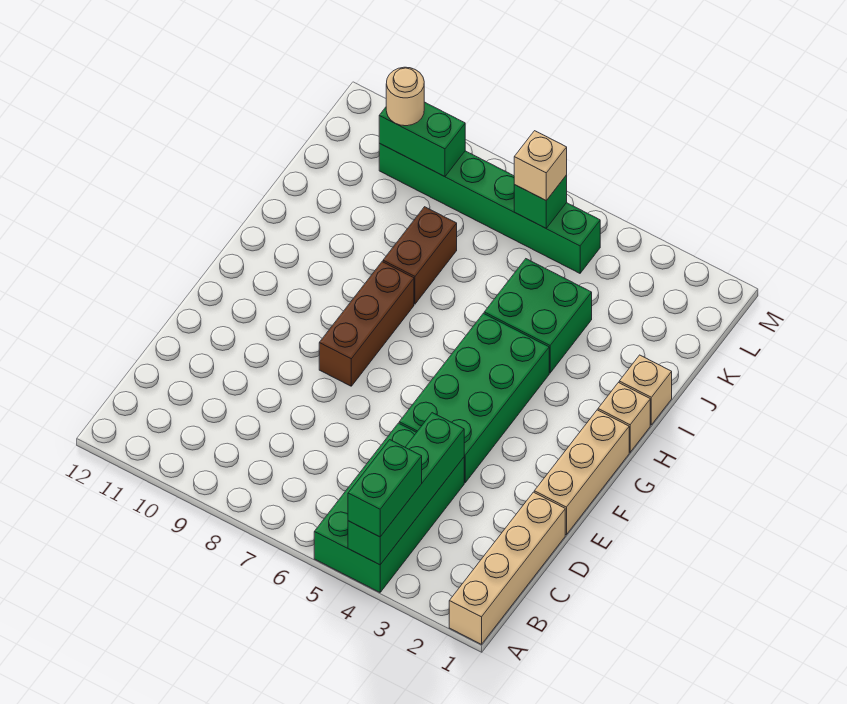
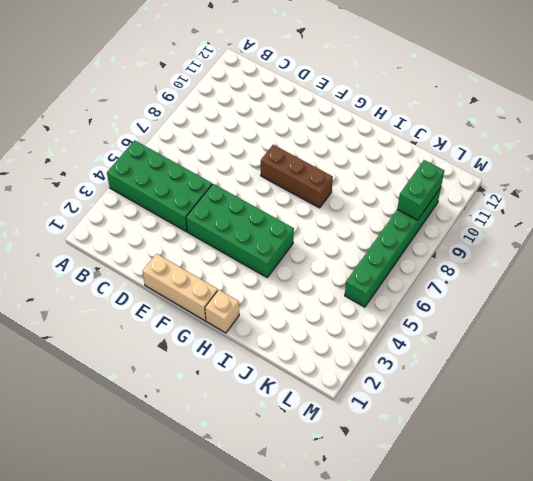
none -> tan brick A1:D1 level 1
none -> tan brick I1 level 1
none -> green brick I4:J5 level 1

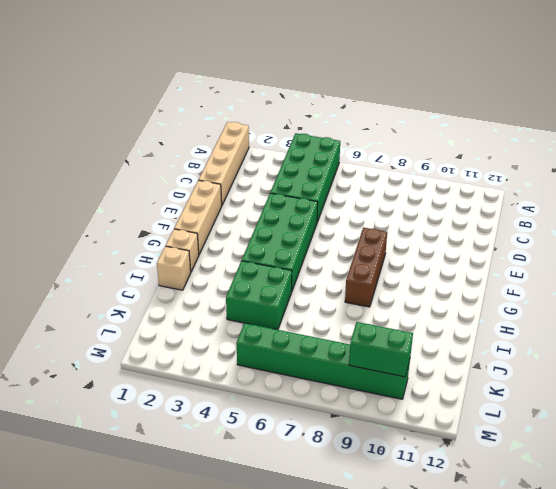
none -> brown brick I8:J8 level 1
none -> green brick A4:D4 level 2
none -> green brick L6 level 2

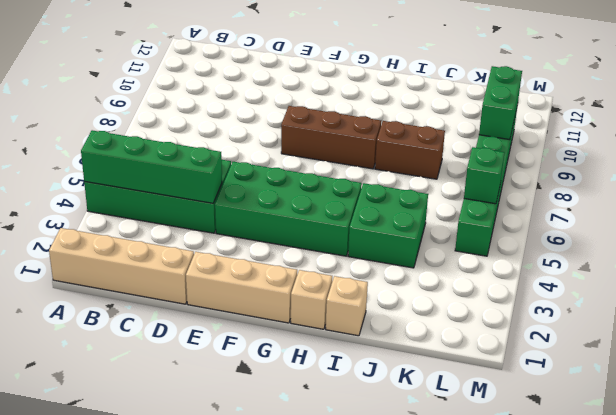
none -> green brick A4:B4 level 3
none -> tan brick L6 level 3
none -> tan round brick L10 level 3

